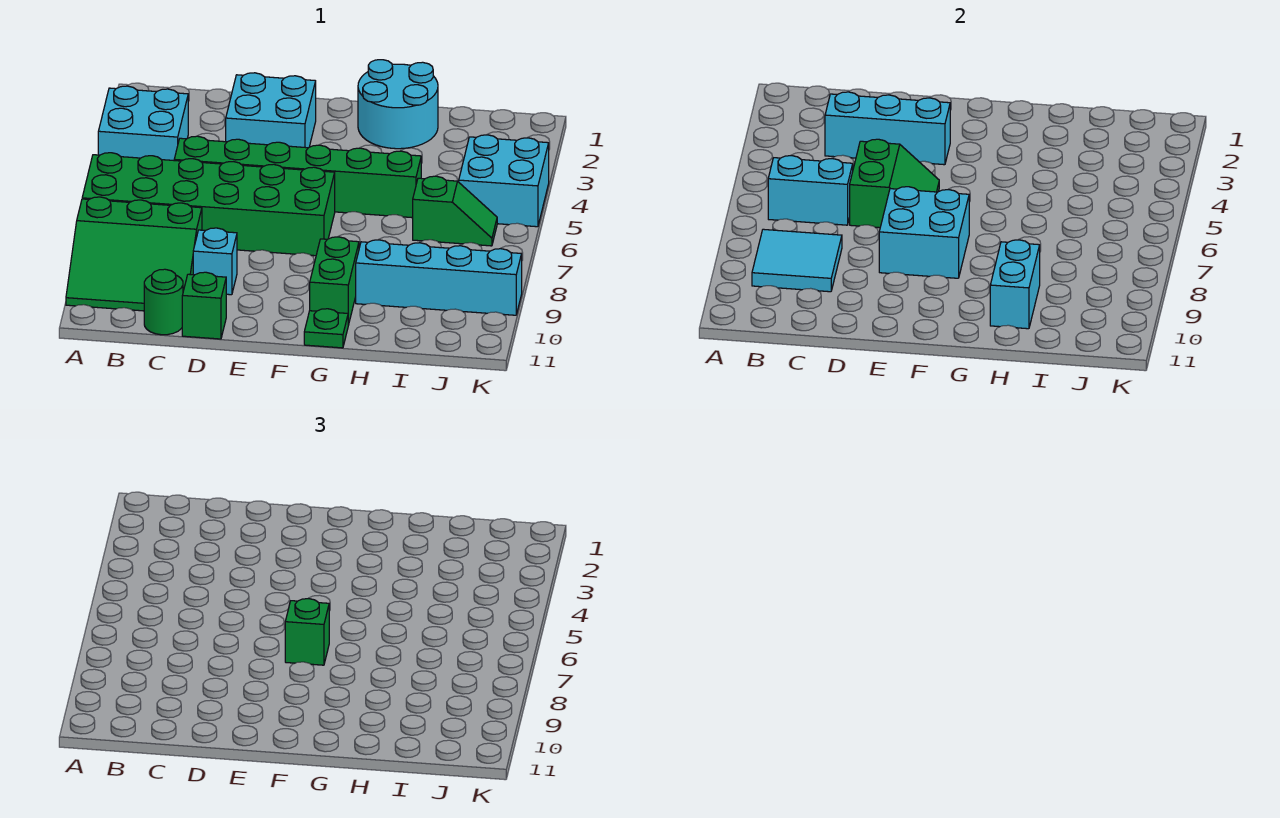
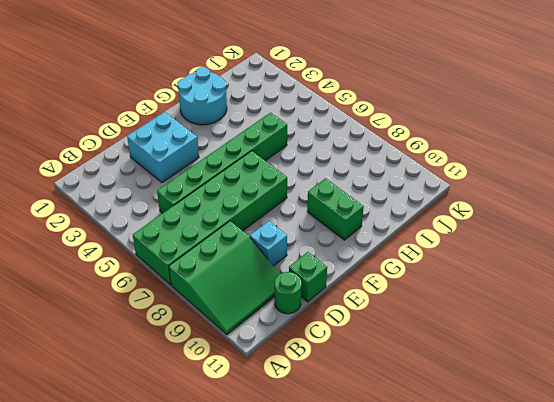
none -> cyan brick A3:B4 level 1
none -> green plate G11 level 1
none -> cyan brick H9:K9 level 1

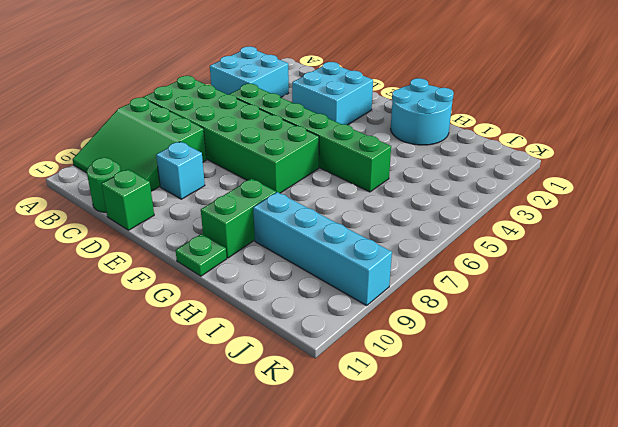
none -> green slope I6:J6 level 1 top I
none -> cyan brick J4:K5 level 1
none -> cyan brick B6:C6 level 2

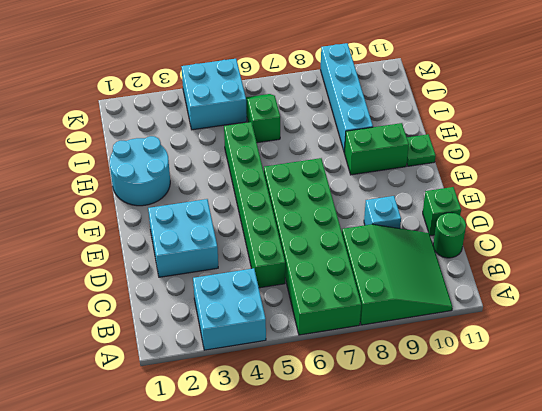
none -> cyan brick B6:C6 level 2
none -> cyan tile B8:C9 level 2
none -> cyan brick C3:E3 level 2

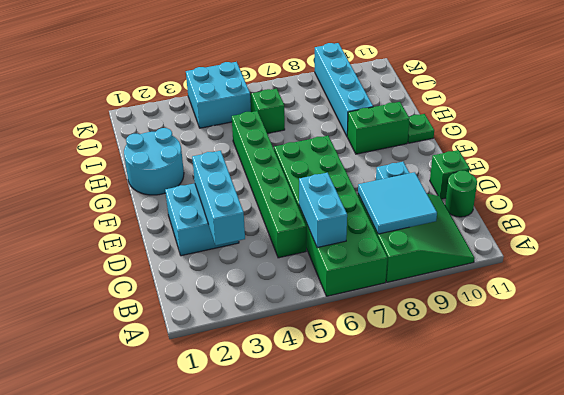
none -> cyan brick A3:B4 level 1
none -> green slope D5:E6 level 2 top D
none -> cyan brick E7:F8 level 2

